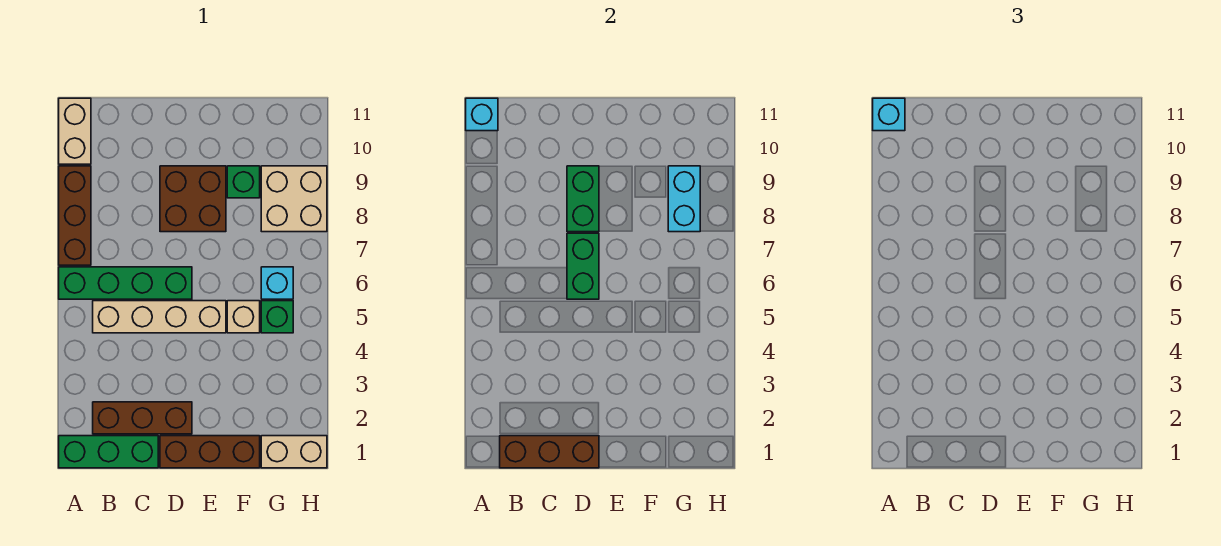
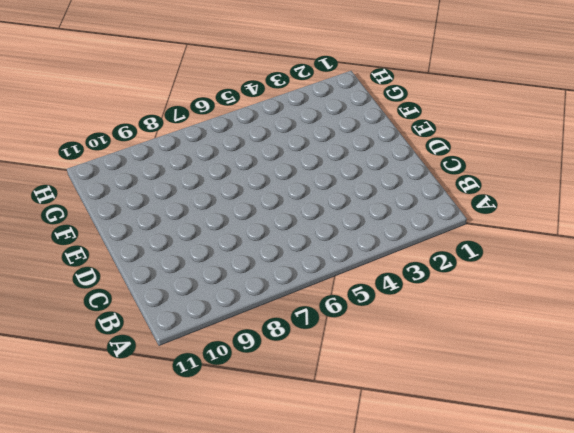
none -> green brick A1:C1 level 1
none -> green brick A6:D6 level 1
none -> brown brick A7:A9 level 1

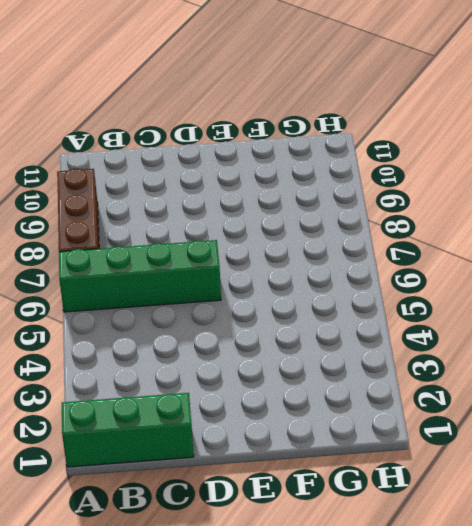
none -> tan brick A10:A11 level 1
none -> brown brick B2:D2 level 1
none -> tan brick B5:E5 level 1

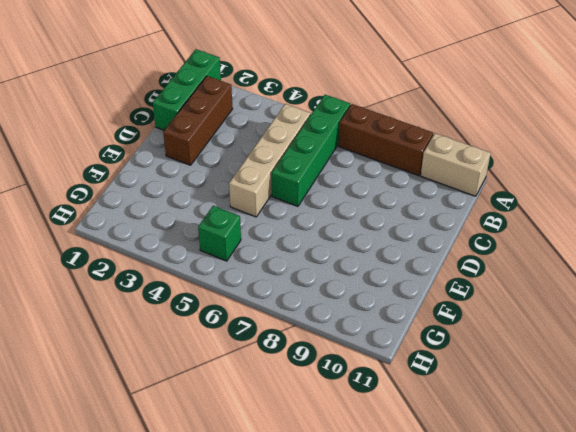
none -> brown brick D1:F1 level 1
none -> brown brick D8:E9 level 1
none -> tan brick F5 level 1

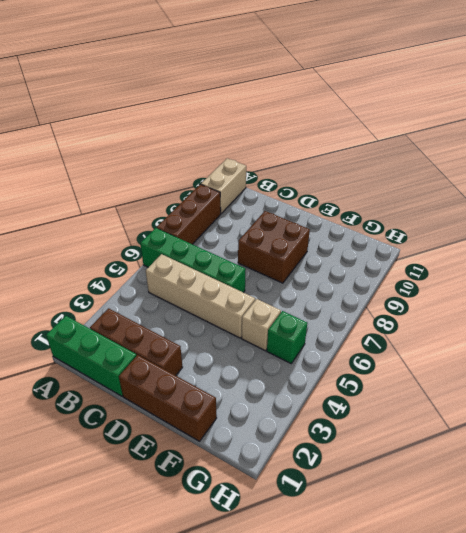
none -> green brick F9 level 1
none -> tan brick G1:H1 level 1
none -> cyan brick G6 level 1

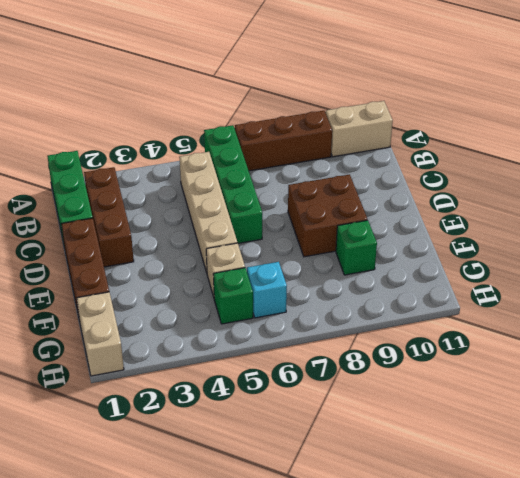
none -> tan brick G8:H9 level 1
none -> cyan brick A11 level 2
none -> brown brick B1:D1 level 2

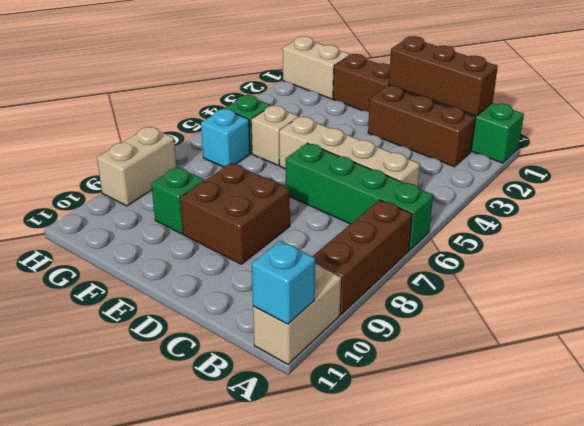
tan brick H8:H9 level 1 -> tan brick G8:H9 level 1
none -> green brick D6:D7 level 2
none -> green brick D8:D9 level 2
none -> cyan brick G8:G9 level 2

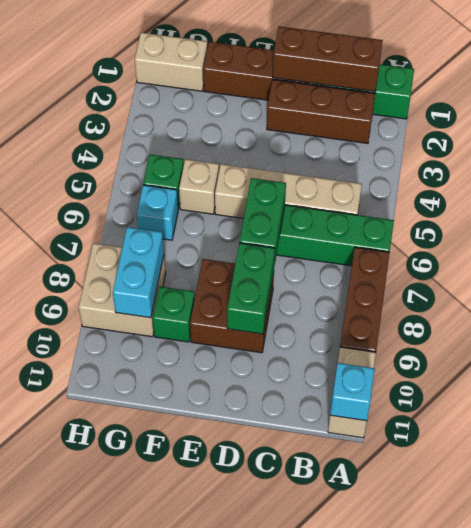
none -> cyan brick A11 level 3

